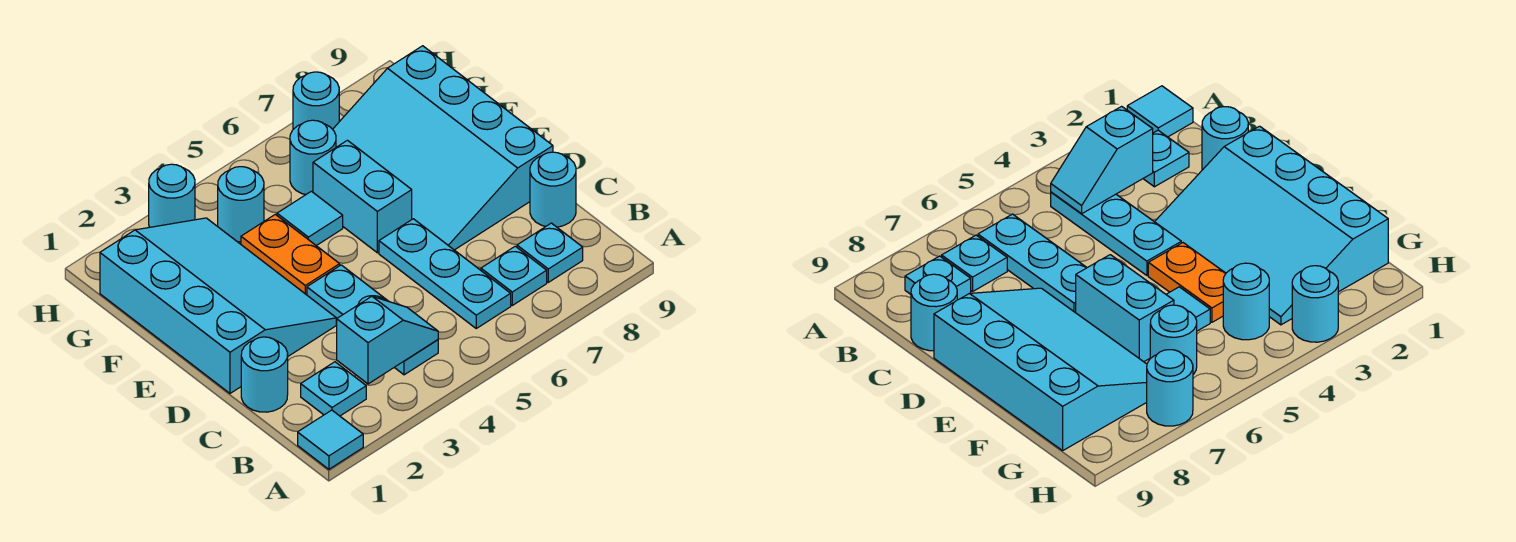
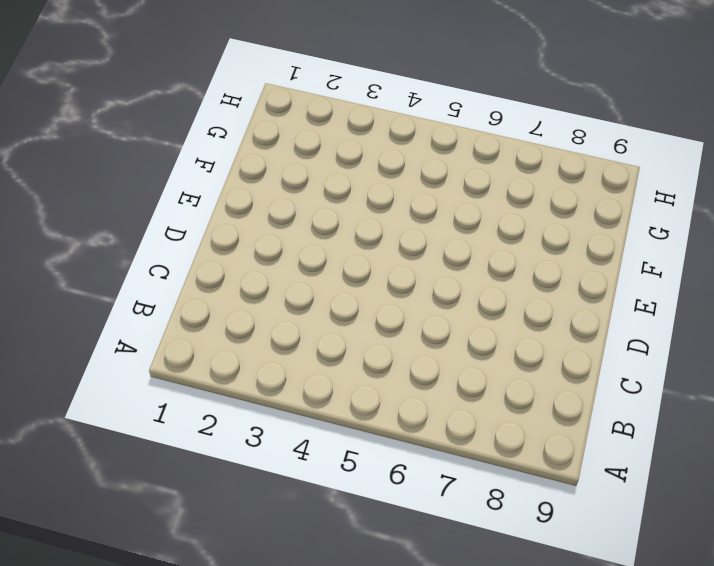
none -> cyan tile A1 level 1
none -> cyan plate B2 level 1
none -> cyan plate B4:D4 level 1

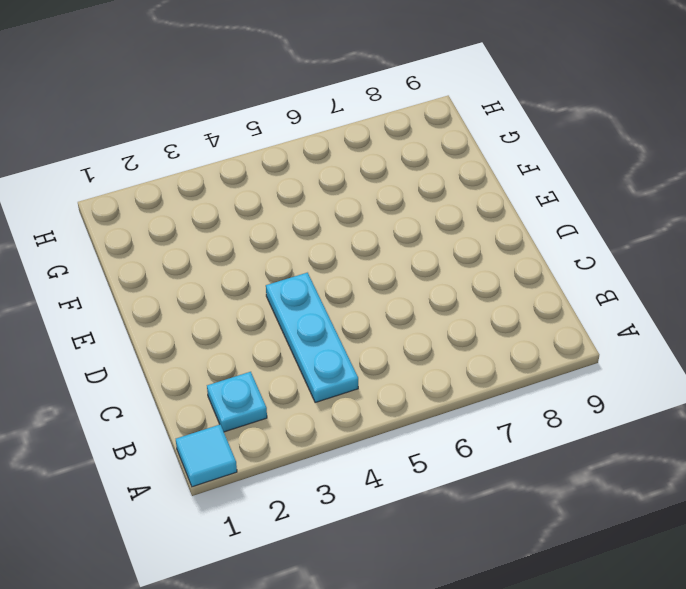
none -> cyan plate B6:D6 level 1
none -> cyan plate B7 level 1
none -> cyan plate B8 level 1

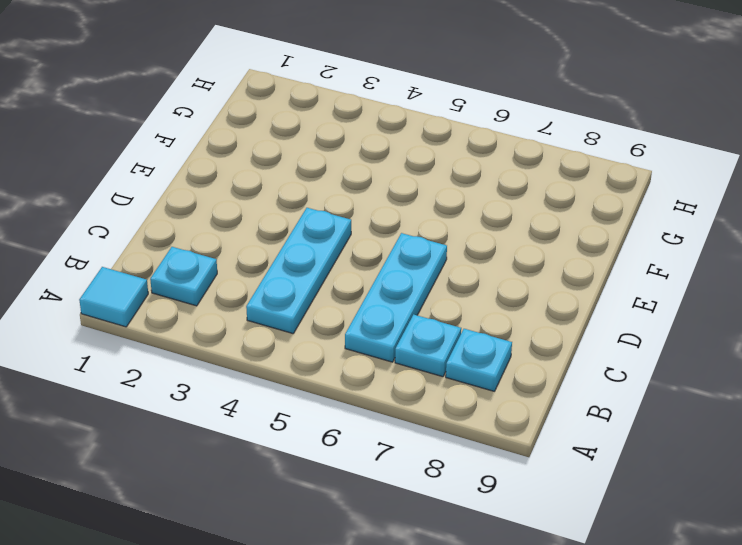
none -> cyan round brick C1 level 1
none -> cyan round brick C9 level 1
none -> cyan slope D1:G3 level 1 top 1

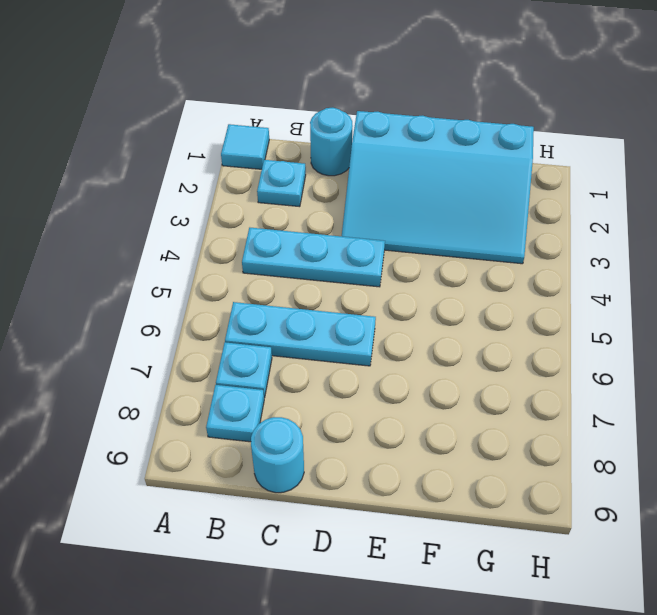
none -> cyan slope D7:G9 level 1 top 9
none -> orange plate E4:F4 level 1
none -> cyan brick E6:F6 level 1

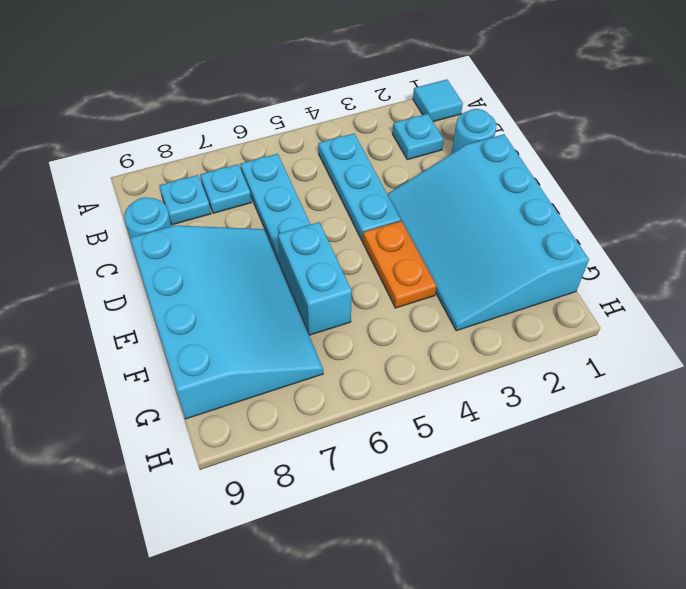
none -> cyan tile F5 level 1
none -> cyan round brick G4 level 1
none -> cyan round brick G6 level 1

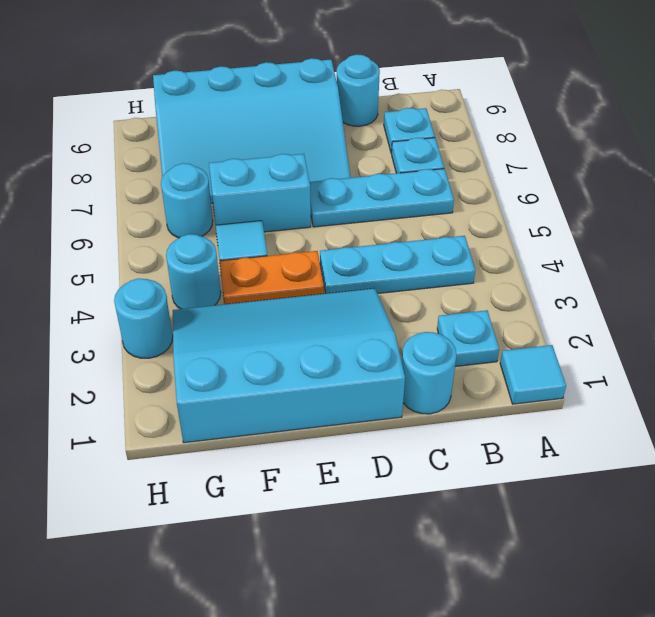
none -> cyan round brick H7 level 1
none -> cyan slope B3:B4 level 2 top 3

